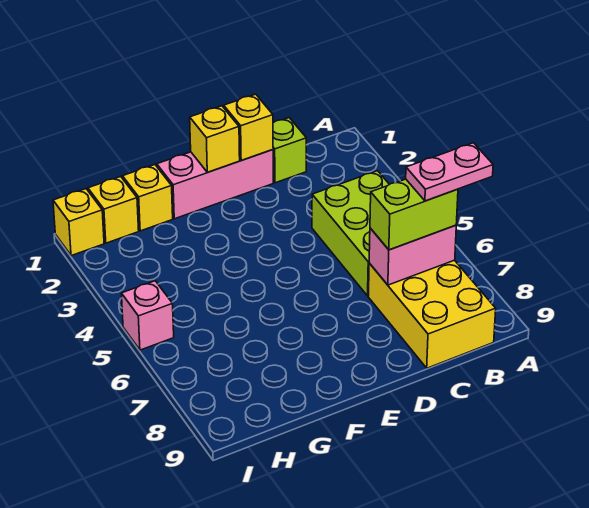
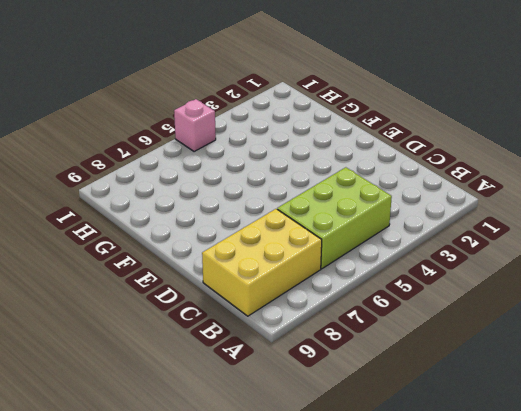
none -> lime brick C1 level 1
none -> pink brick D1:F1 level 1
none -> yellow brick G1 level 1

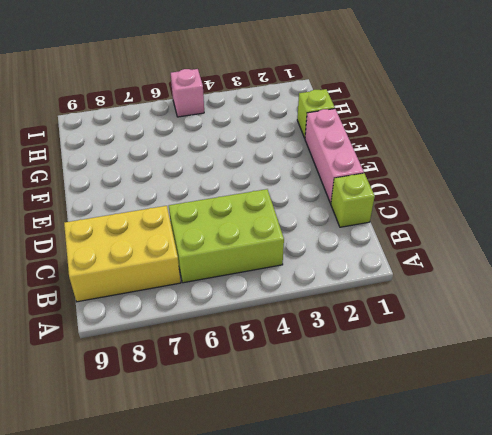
lime brick G1 level 1 -> yellow brick G1 level 1
none -> yellow brick H1 level 1
none -> yellow brick I1 level 1
none -> pink brick B7:C7 level 2

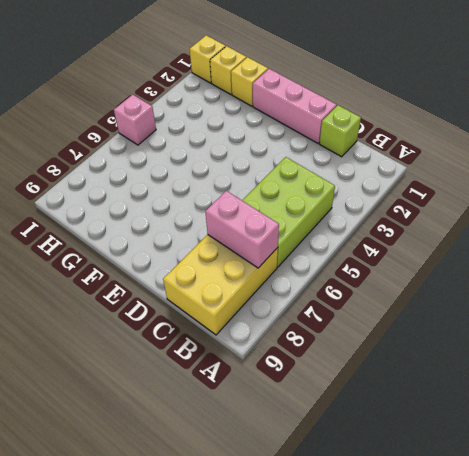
none -> yellow brick D1 level 2
none -> yellow brick E1 level 2
none -> lime brick B7:C7 level 3

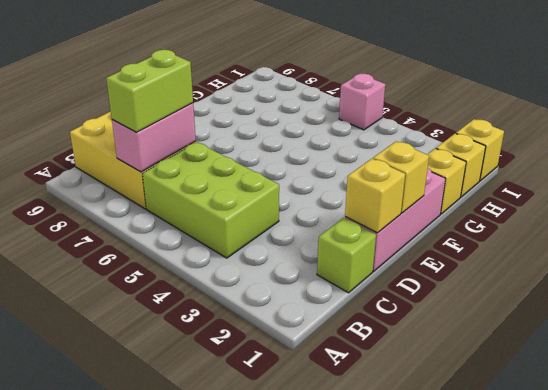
none -> pink plate A7:B7 level 4

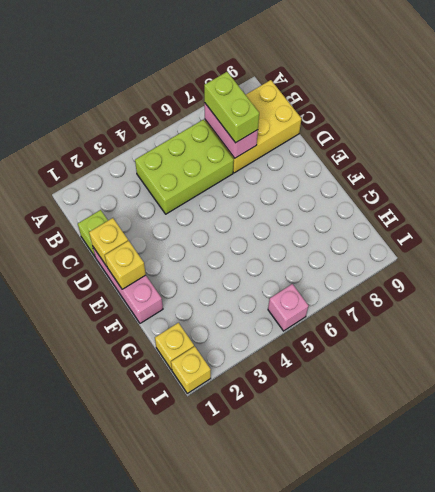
none -> yellow brick G1 level 1
none -> pink plate A7:B7 level 4

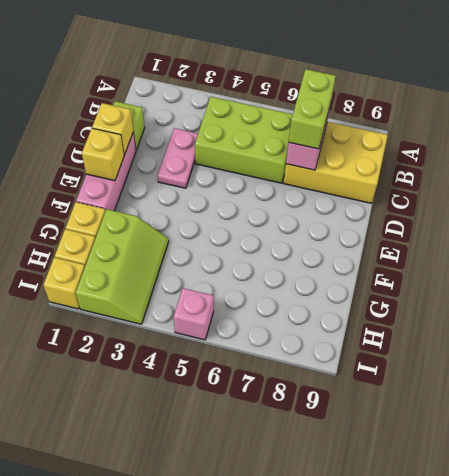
pink plate C3:D3 level 1 -> pink plate A7:B7 level 4
lime slope G2:I3 level 1 top 2 -> none

